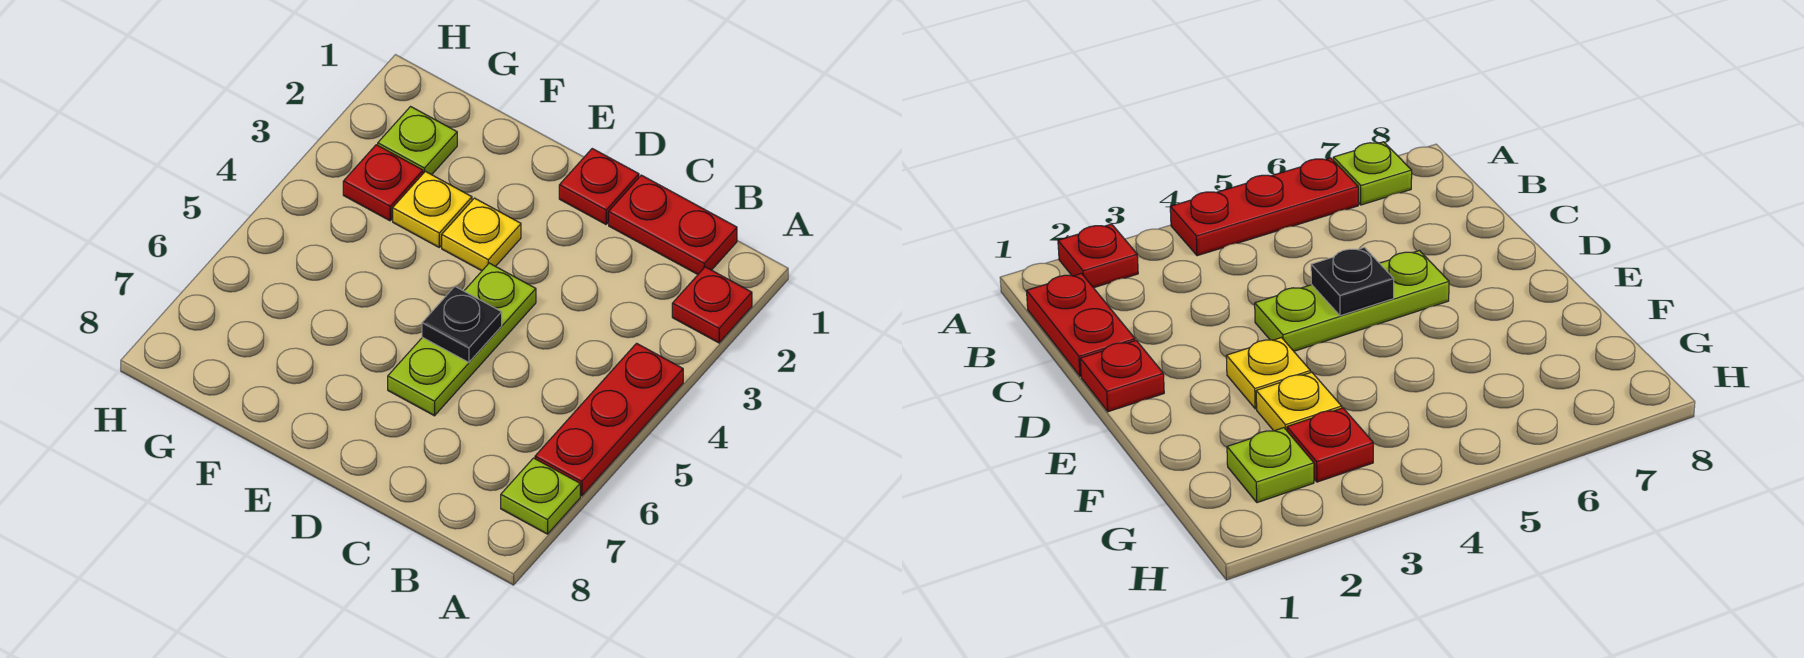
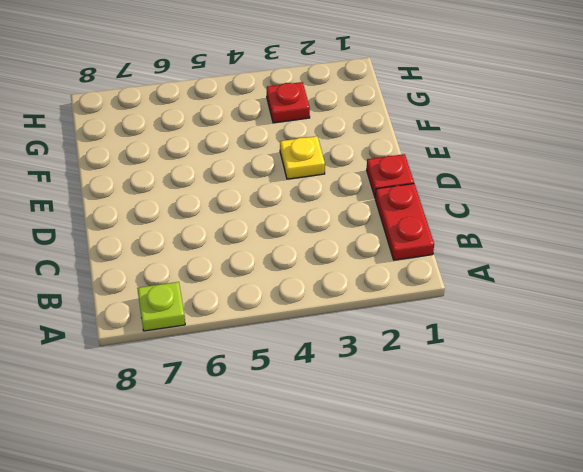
none -> red plate A2 level 1
none -> red plate A4:A6 level 1

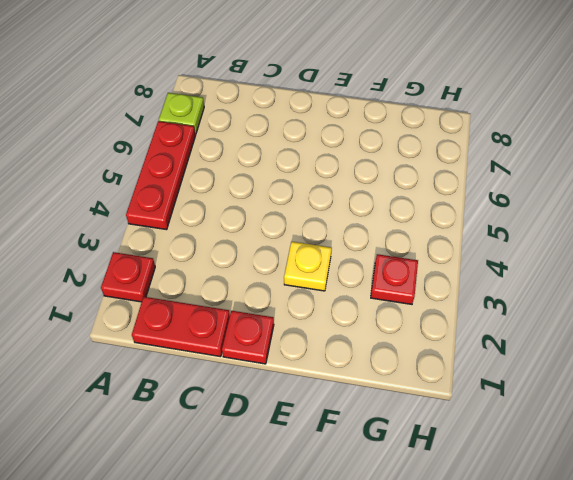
none -> lime plate D4:D6 level 1
none -> yellow plate F3 level 1

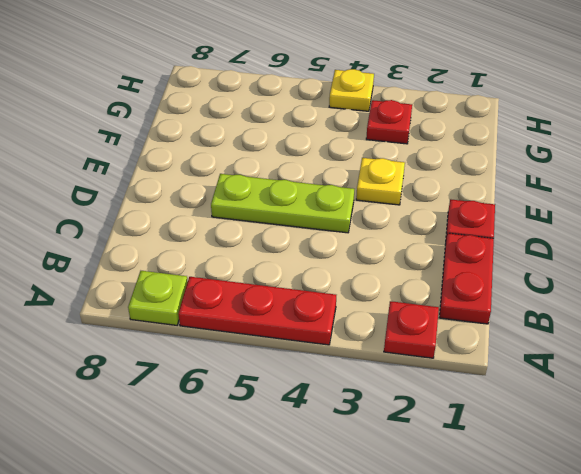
yellow plate H4 level 1 -> yellow plate F3 level 1
none -> lime plate G2 level 1
none -> black plate D5 level 2

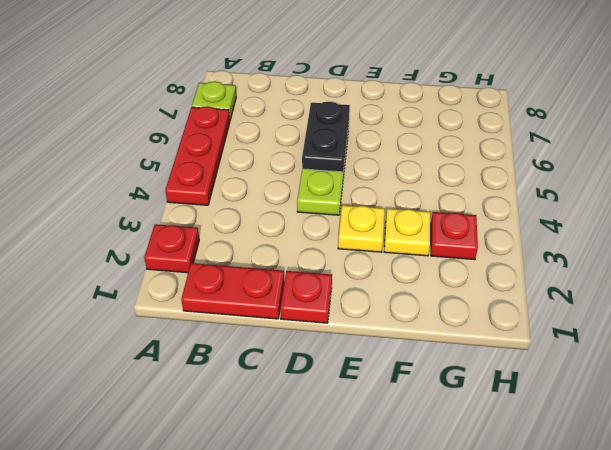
black plate D5:D6 level 2 -> black plate D5 level 2
none -> lime plate G2 level 1

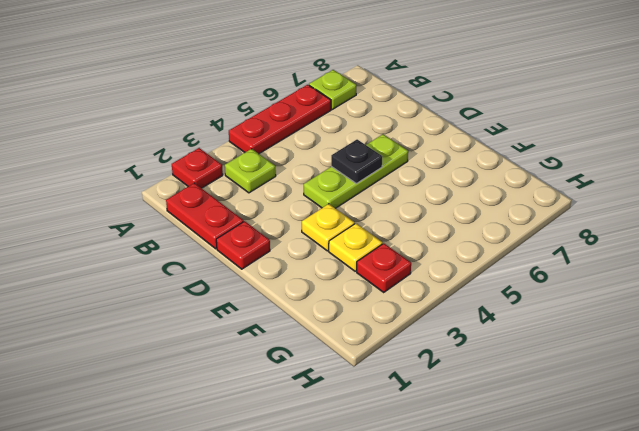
lime plate B3 level 1 -> lime plate G2 level 1

